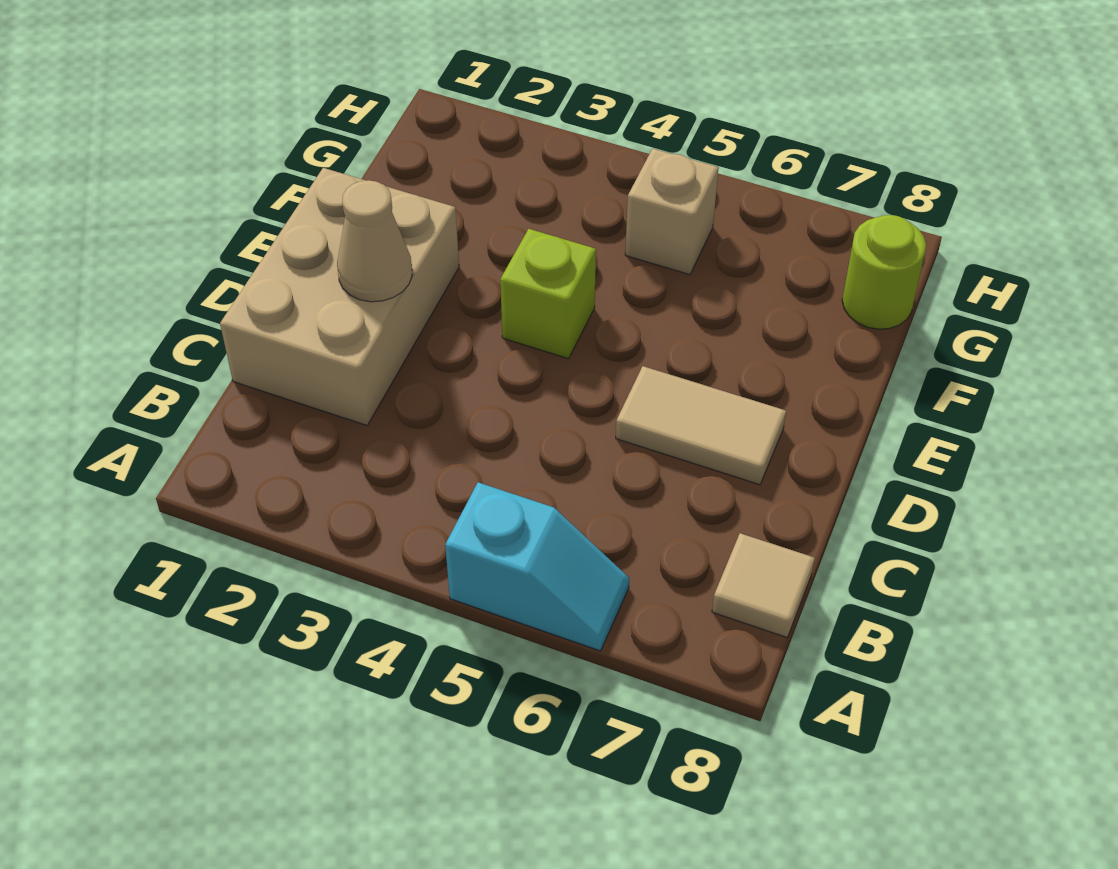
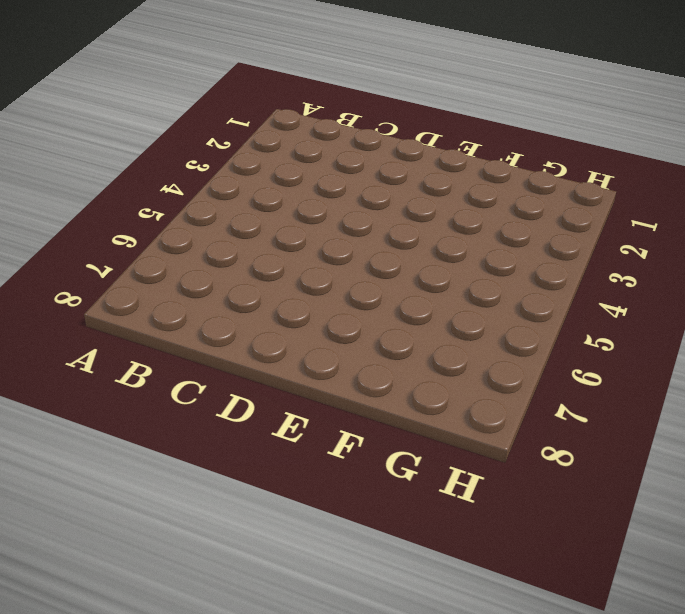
none -> cyan slope A5:A6 level 1 top 5
none -> tan tile B8 level 1

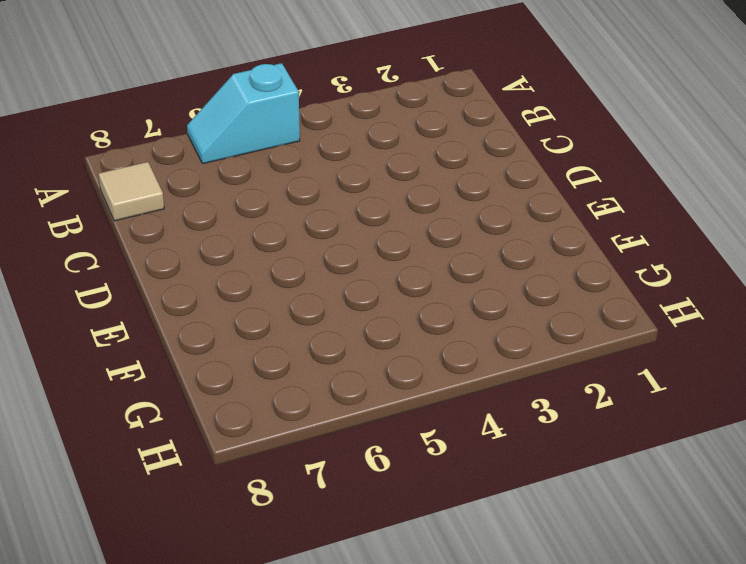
none -> tan brick C1:E2 level 1
none -> tan tile D6:D7 level 1

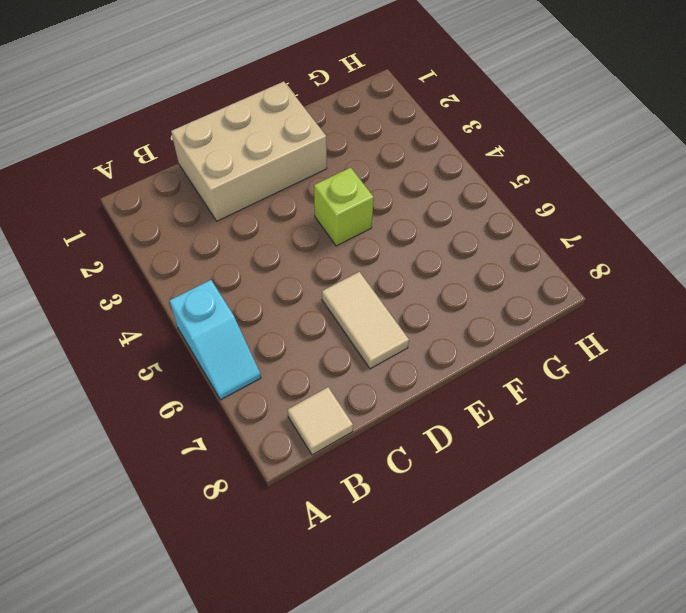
none -> tan brick G5 level 1
none -> lime round brick G8 level 1

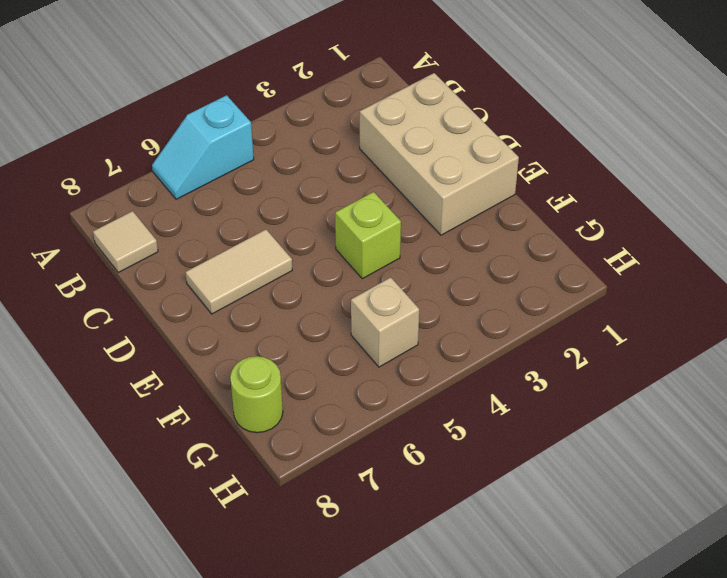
none -> tan cone D2 level 2

